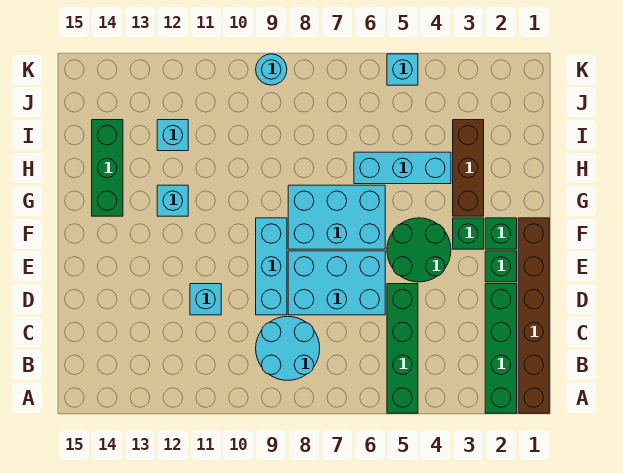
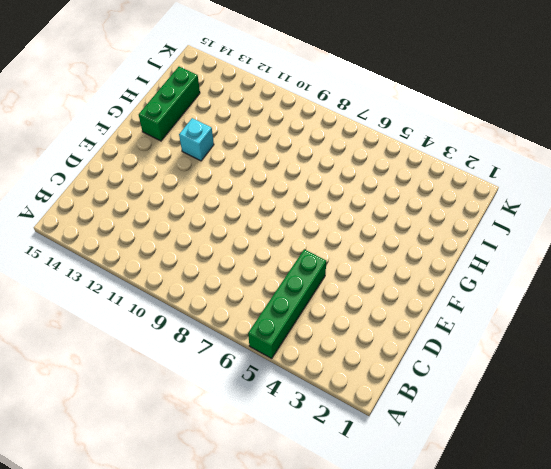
none -> brown brick A1:F1 level 1
none -> green brick A2:D2 level 1
none -> cyan round brick B8:C9 level 1

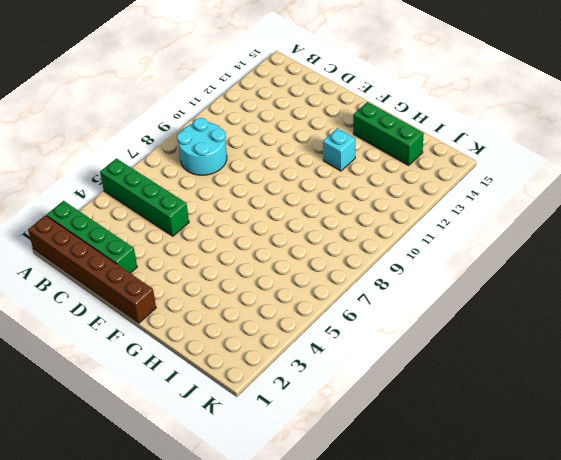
none -> cyan brick D6:E8 level 1
none -> cyan brick D9:F9 level 1
none -> cyan brick D11 level 1

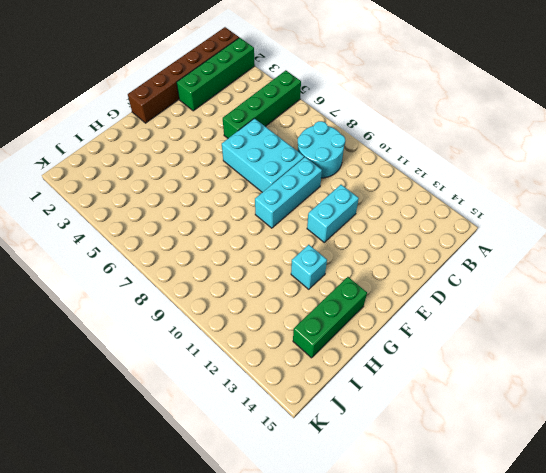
cyan brick D11:E11 level 1 -> cyan brick D11 level 1
none -> green brick E2 level 1
none -> green round brick E4:F5 level 1
none -> green brick F2 level 1

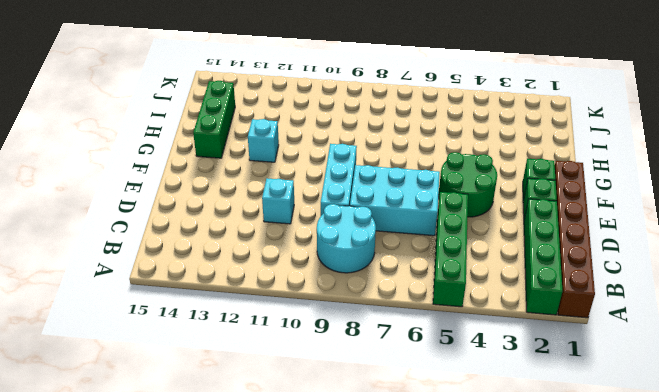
none -> green brick F3 level 1
none -> cyan brick F6:G8 level 1
none -> brown brick G3:I3 level 1

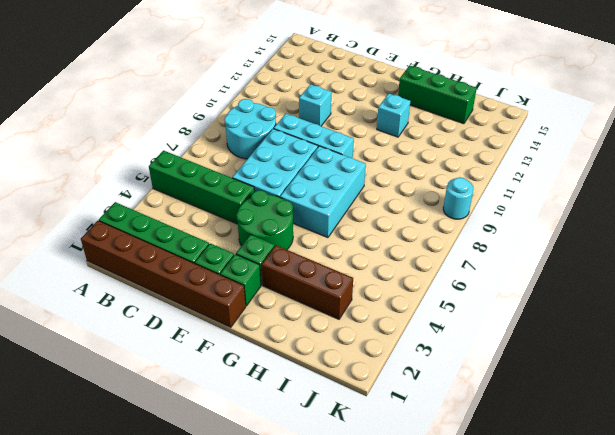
none -> cyan brick H4:H6 level 1
none -> cyan brick I12 level 1
none -> cyan brick K5 level 1

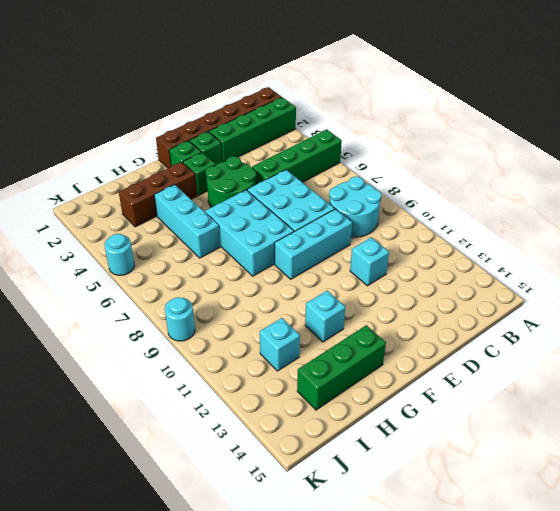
cyan round brick K5 level 1 -> cyan brick K5 level 1

